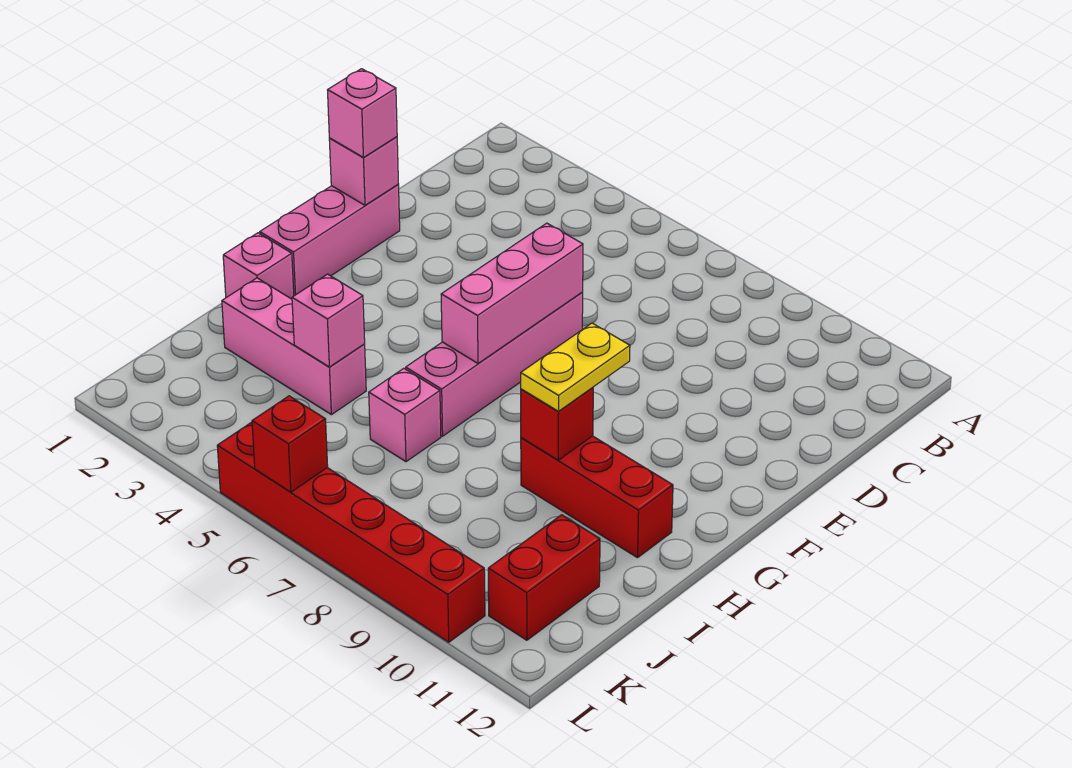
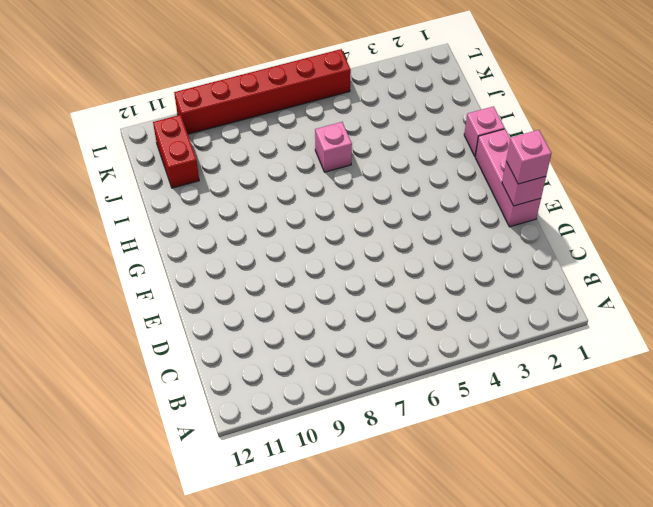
none -> pink brick E6:H6 level 1
none -> red brick H9:H11 level 1
none -> pink brick I2:I4 level 1

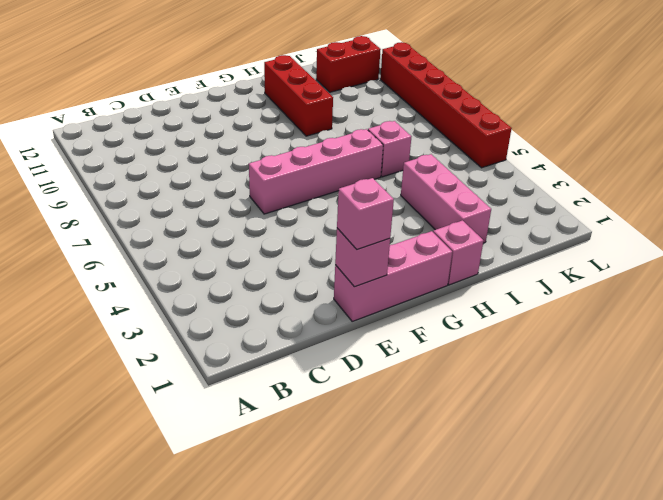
none -> pink brick E6:G6 level 2
none -> red brick H9 level 2
none -> pink brick I4 level 2

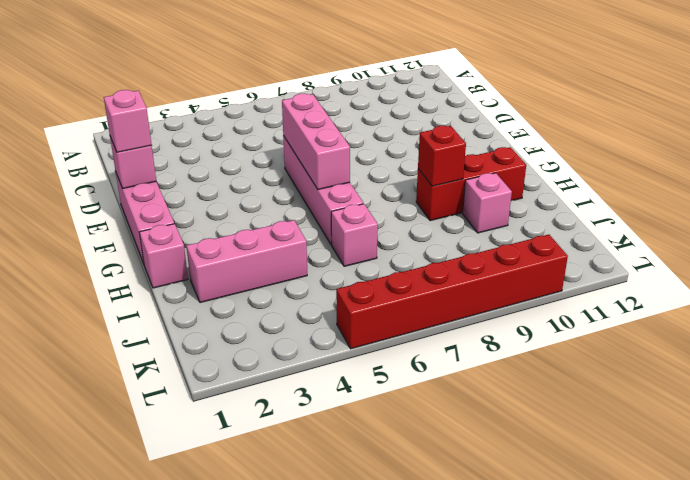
pink brick I10 level 1 -> pink brick I4 level 2
none -> red brick J11:K11 level 1
none -> red brick L6 level 2
none -> yellow plate G9:H9 level 3

